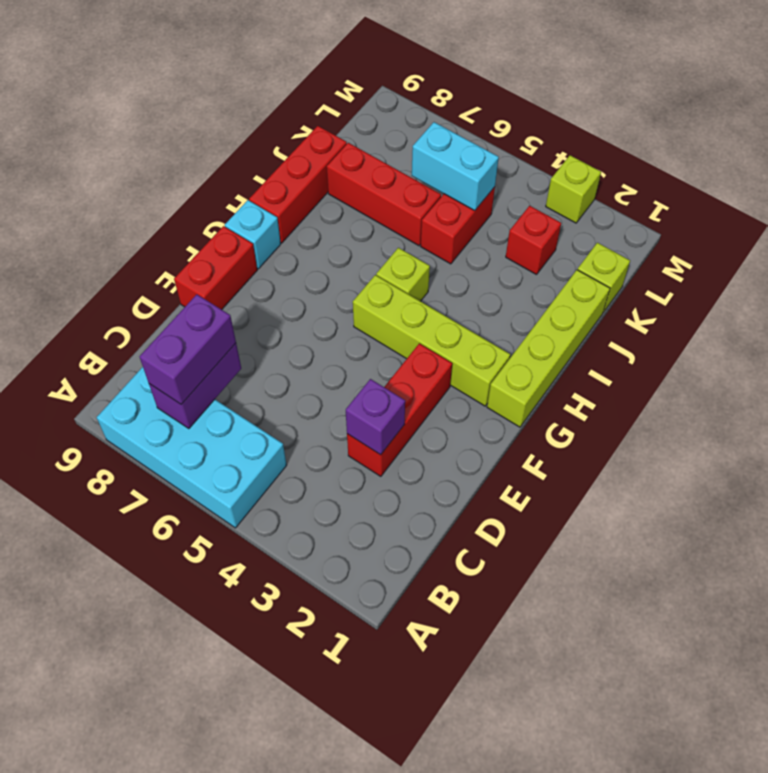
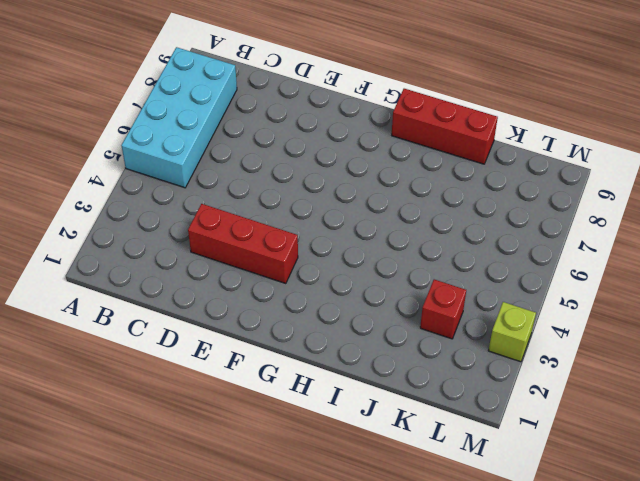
none -> red brick E9:F9 level 1
none -> lime brick G1:J1 level 1
none -> lime brick G2:G5 level 1

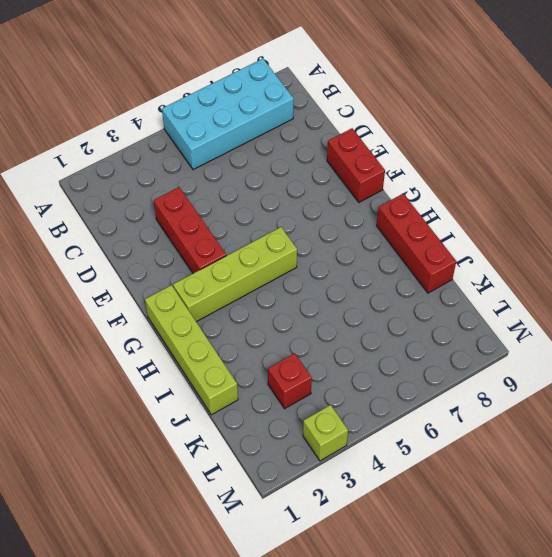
none -> cyan brick G9 level 1
none -> lime brick H5 level 1
none -> red brick J5:K5 level 1

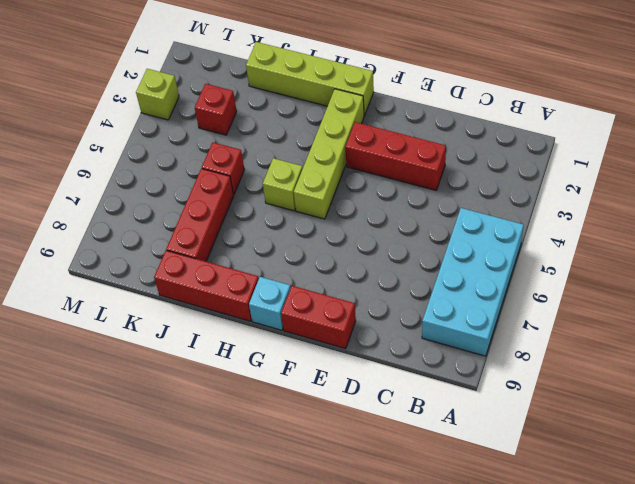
red brick J5 level 1 -> red brick J5:K5 level 1
none -> lime brick K1 level 1
none -> purple brick B7:C7 level 2
none -> purple brick D3 level 2

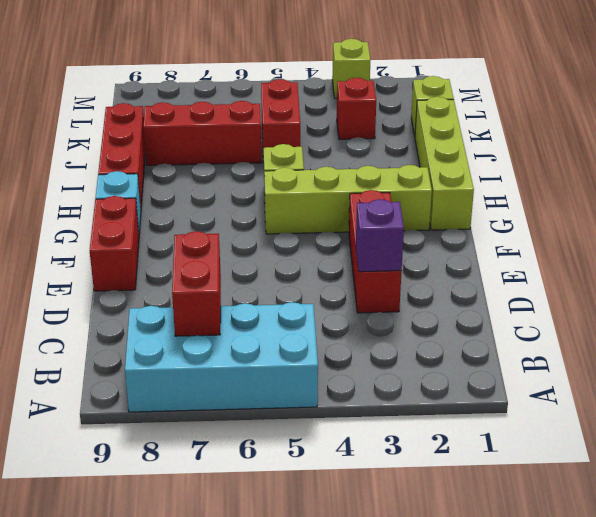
red brick B7:C7 level 2 -> purple brick B7:C7 level 2
none -> cyan brick K5:K6 level 2
none -> purple brick B7:C7 level 3

